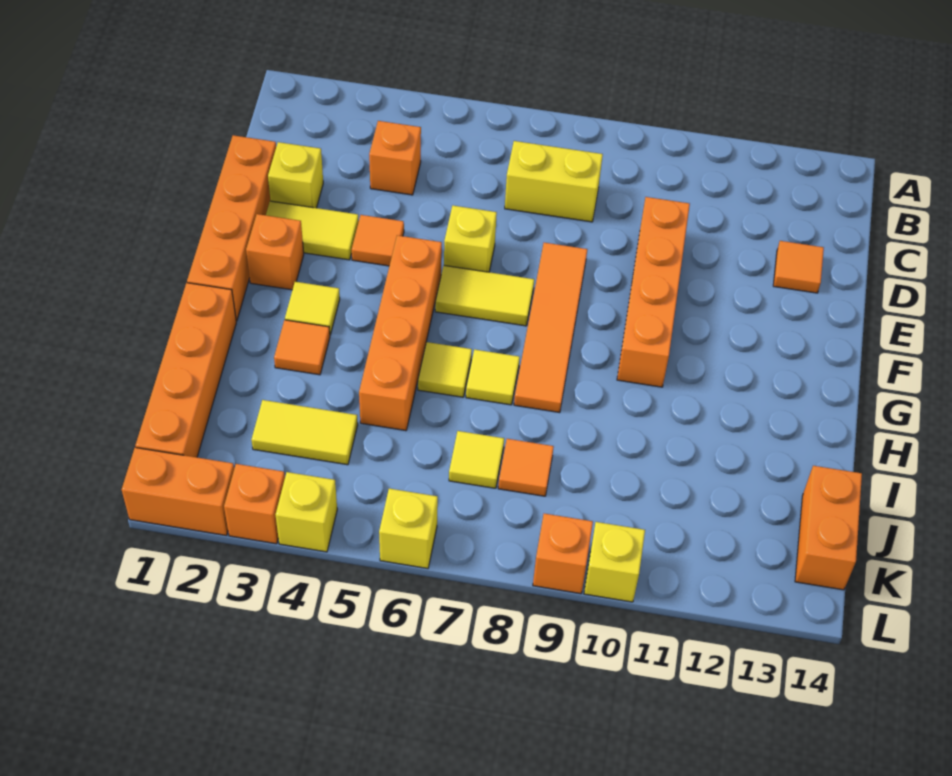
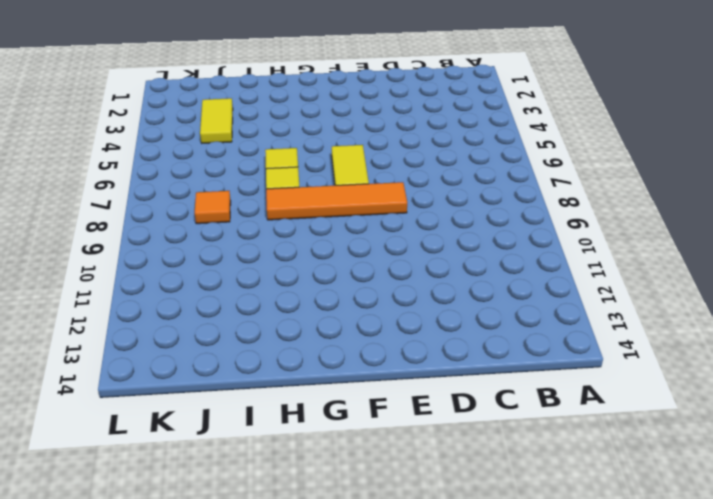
none -> orange brick C4 level 1
none -> yellow brick C7:C8 level 1
none -> orange brick D1:G1 level 1

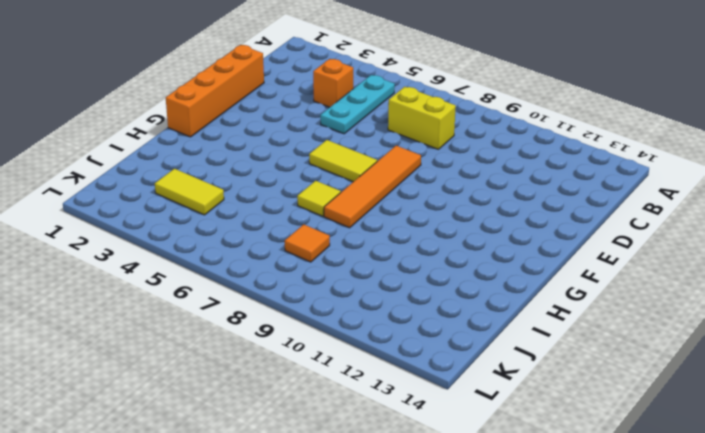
cyan plate B5:D5 level 1 -> none
none -> yellow brick D2 level 1
none -> orange brick D10:G10 level 1
none -> orange tile D13 level 1

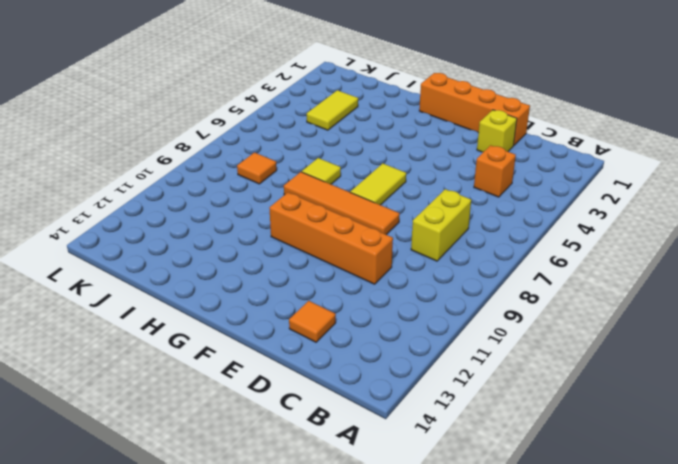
none -> yellow tile E2:E3 level 1
none -> orange tile E4 level 1
none -> yellow brick E6 level 1

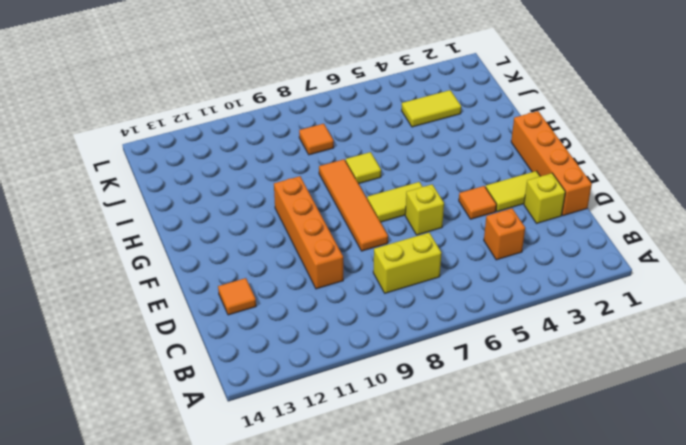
none -> orange brick F2 level 1
none -> orange brick F5:I5 level 1
none -> yellow tile G3 level 1

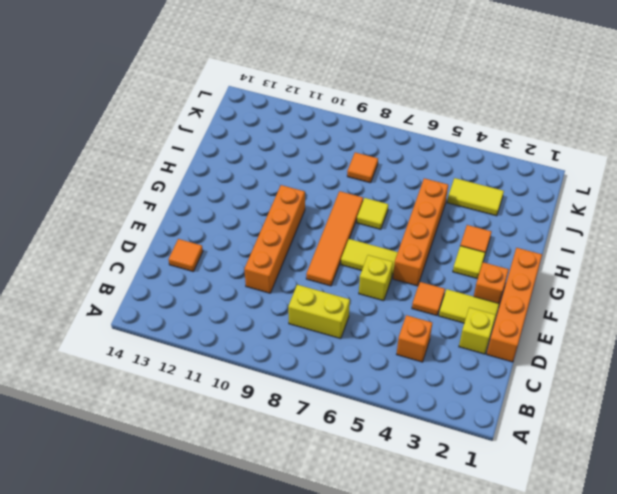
none -> orange brick H1:K1 level 1
none -> yellow tile H6 level 1
none -> yellow tile J7 level 1

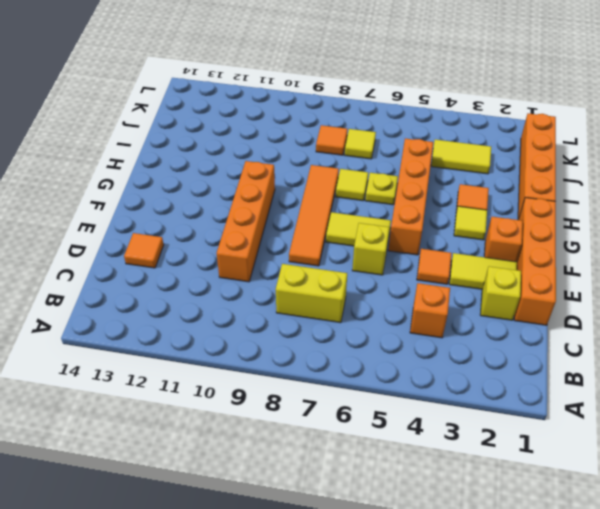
yellow plate H6 level 1 -> yellow tile H6 level 1
none -> orange brick J14:K14 level 1
none -> orange brick L1:L2 level 1
none -> orange brick L3 level 1

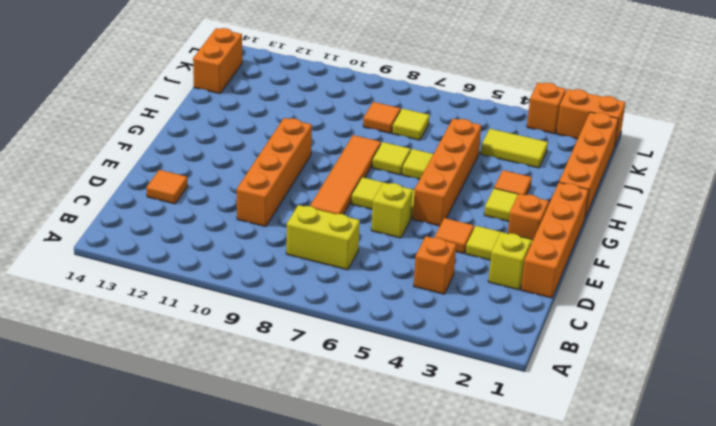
none -> yellow brick L4 level 1
none -> yellow brick L6 level 1
none -> orange brick L9 level 1

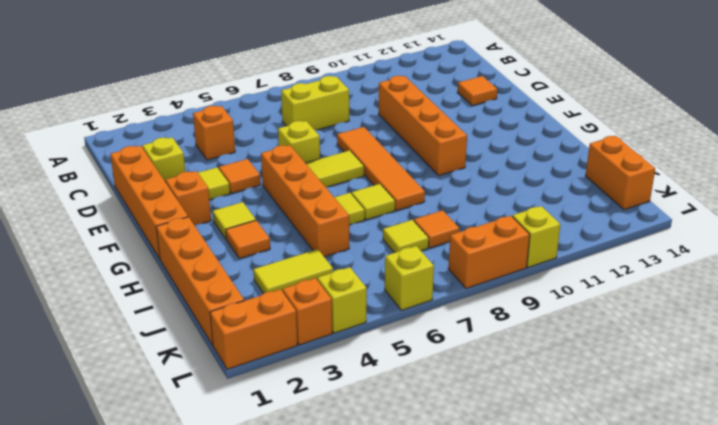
orange brick L8:L9 level 1 -> orange brick L9 level 1

